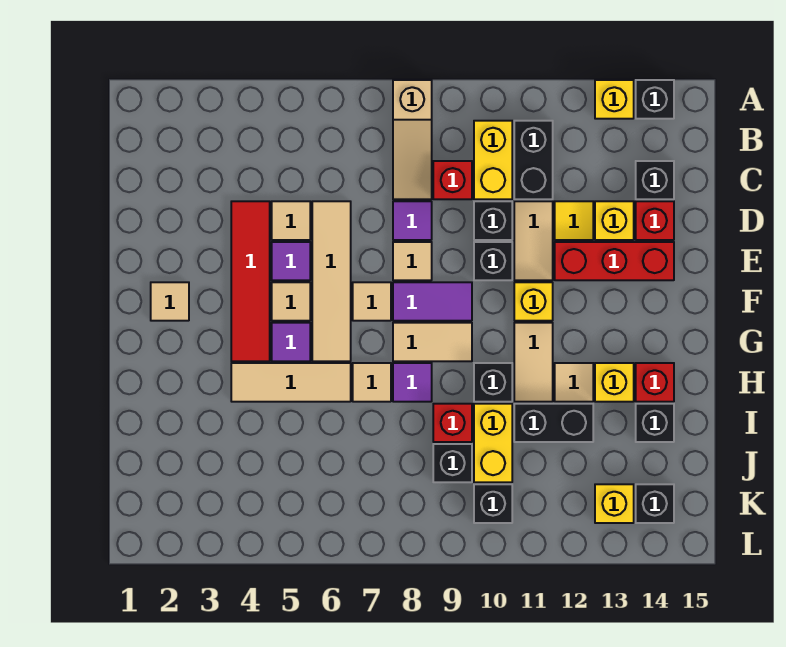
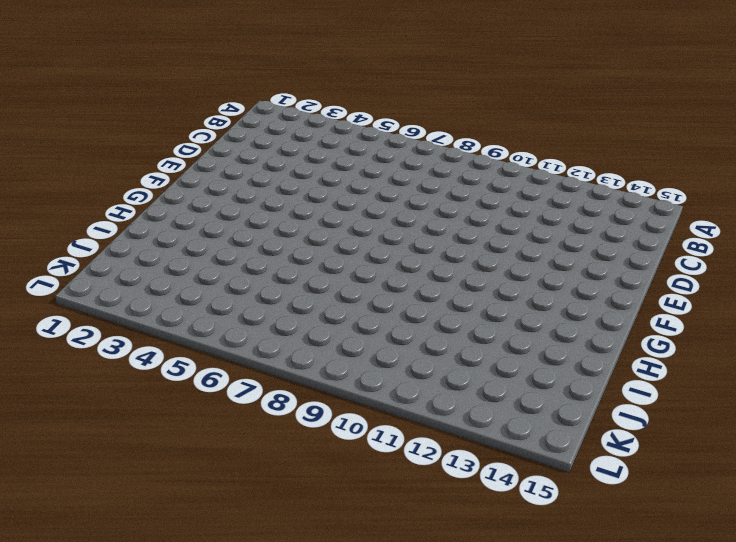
none -> tan slope A8:C8 level 1 top A
none -> yellow brick A13 level 1
none -> black brick A14 level 1
none -> yellow brick B10:C10 level 1

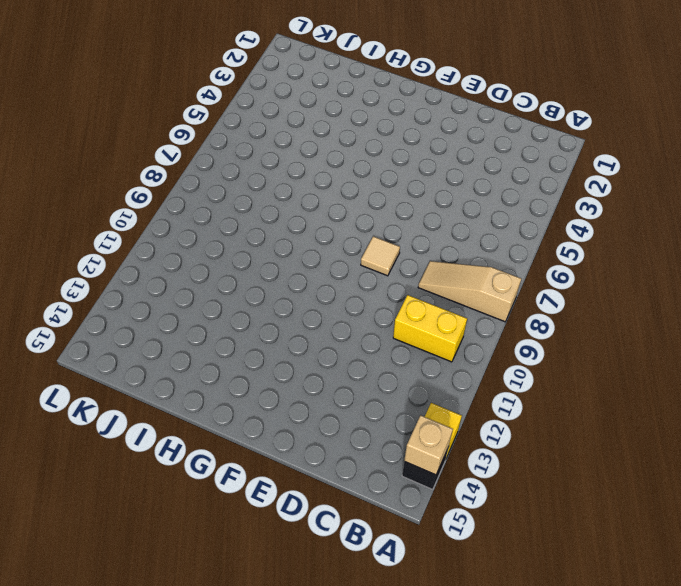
tan brick A14 level 2 -> none
none -> black brick B11:C11 level 1
none -> red brick C9 level 1
none -> black brick C14 level 1
none -> red tile D4:G4 level 1

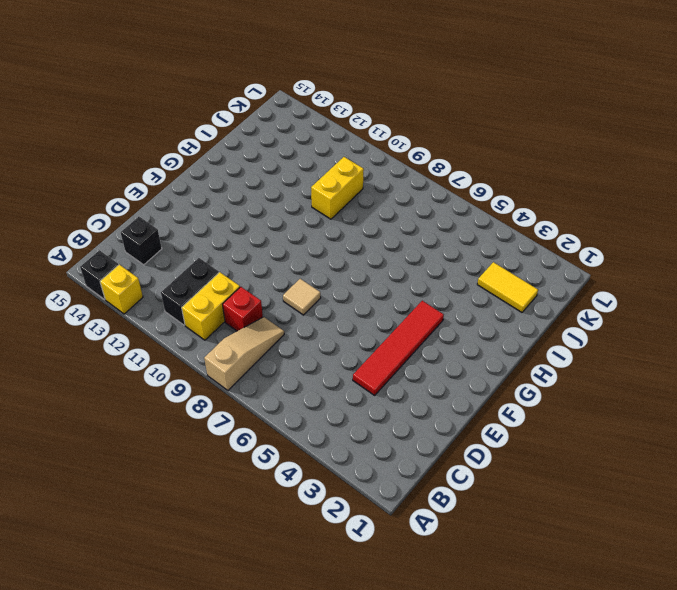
yellow tile J2:J3 level 1 -> none
none -> tan tile D5 level 1
none -> tan tile D6:G6 level 1
none -> purple tile D8 level 1
none -> black brick D10 level 1

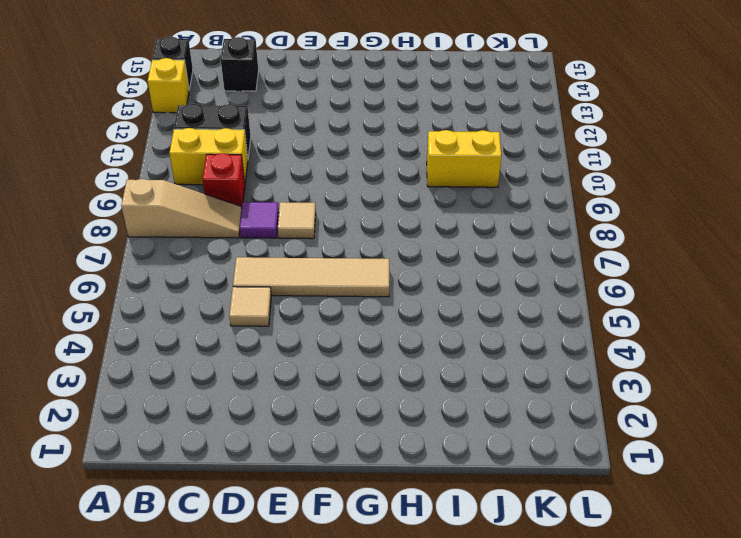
none -> red tile D4:G4 level 1
none -> black brick D10 level 1
none -> tan tile D11:E11 level 1
none -> yellow tile D12 level 1

